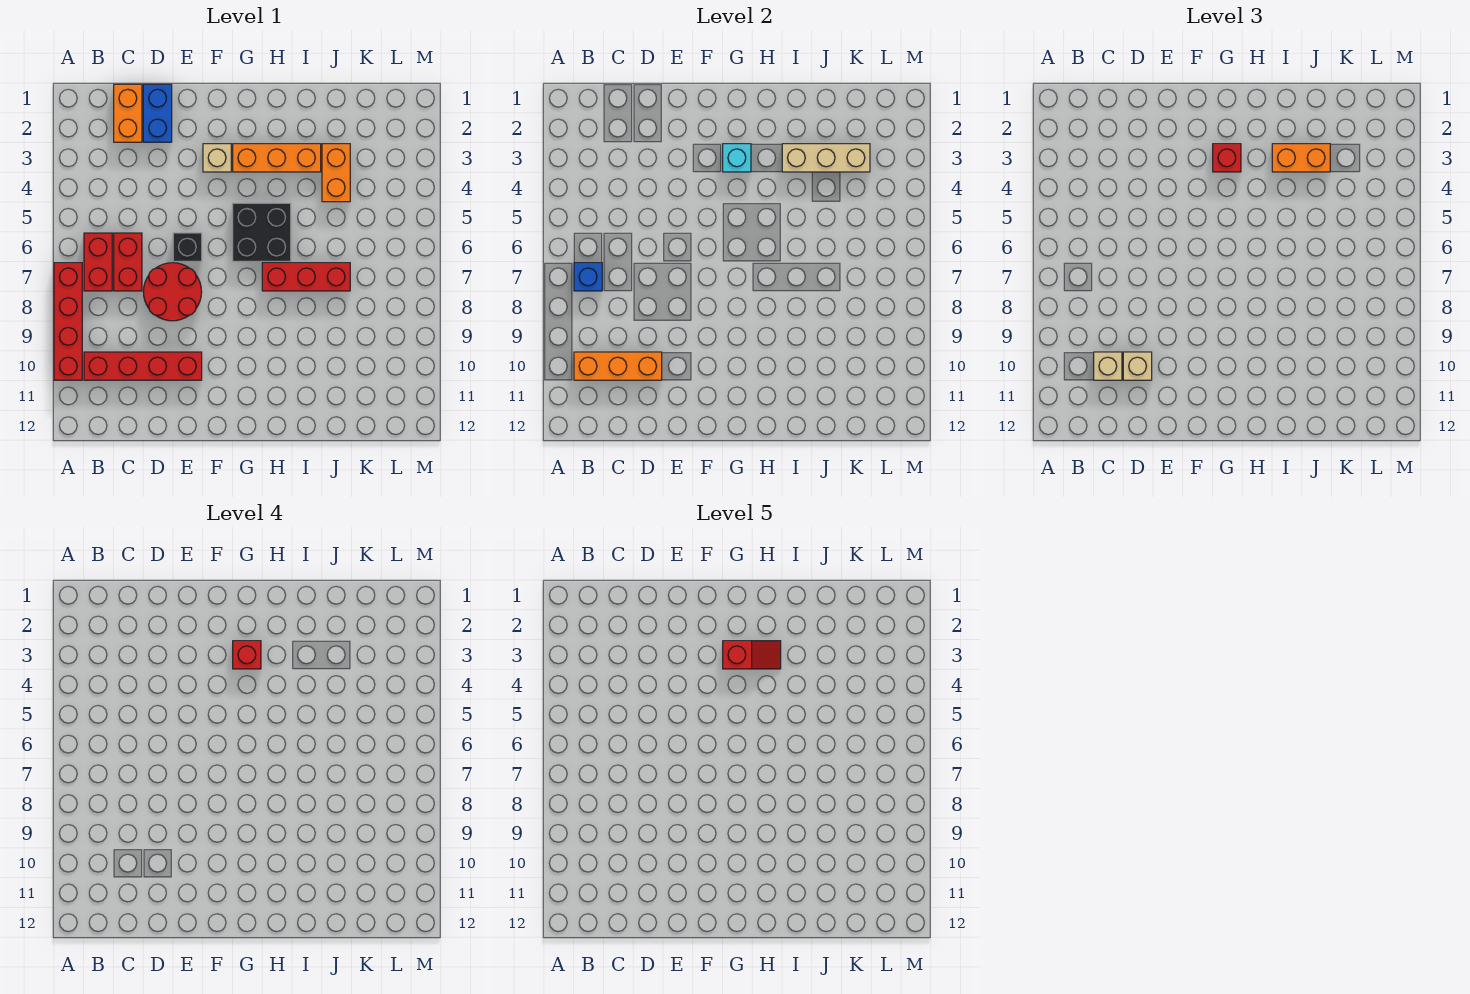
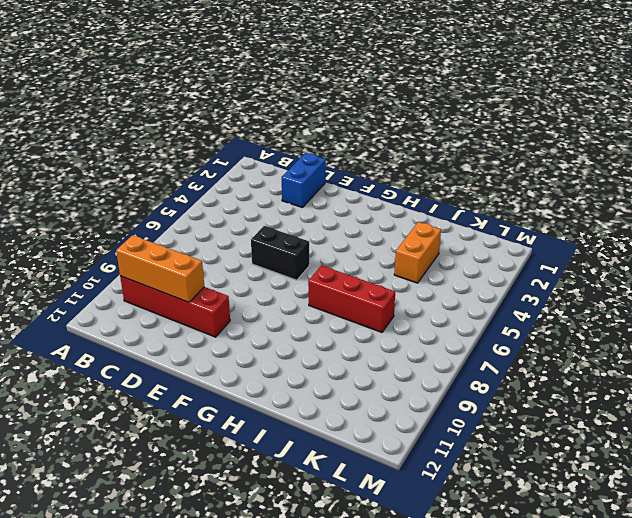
black brick E6:F6 level 1 -> black brick E6 level 1
none -> red brick A7:A10 level 1
none -> red brick B6:B7 level 1
none -> orange brick C1:C2 level 1

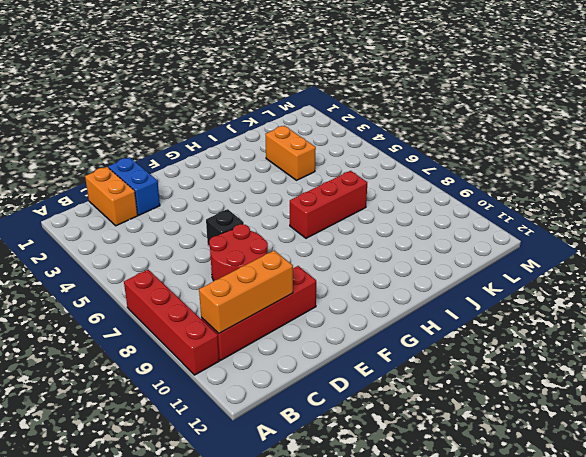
none -> red brick B6:B7 level 1
none -> red brick C6:C7 level 1
none -> tan brick F3 level 1

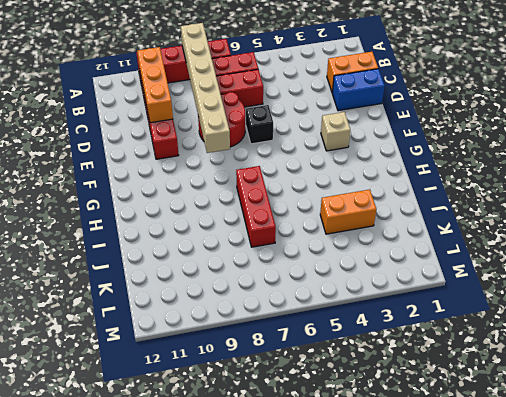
tan brick A8:F8 level 2 -> none
none -> orange brick G3:I3 level 1
none -> black brick G5:H6 level 1
none -> blue brick B7 level 2

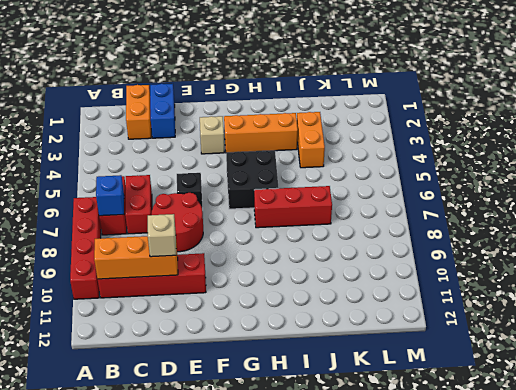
none -> cyan brick G3 level 2
none -> tan brick I3:K3 level 2
none -> tan brick C10 level 3

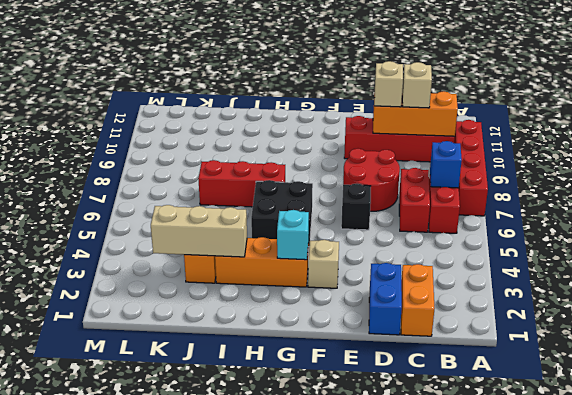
none -> red brick G3 level 3
none -> orange brick I3:J3 level 3
none -> red brick G3 level 4

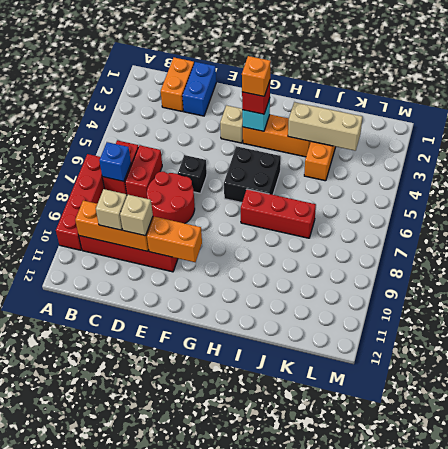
orange brick E10:F10 level 2 -> orange brick I3:J3 level 3
orange brick G3 level 4 -> red brick G3 level 4
none -> red slope G3:H3 level 5 top G

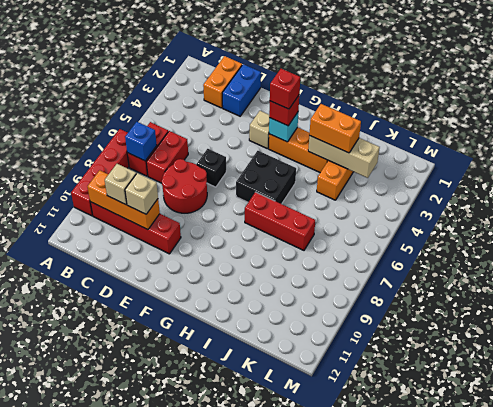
none -> red slope G3:H3 level 5 top G

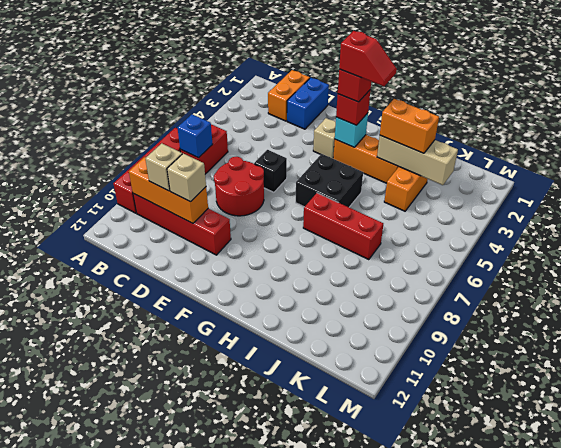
none -> red brick C6:C7 level 1

